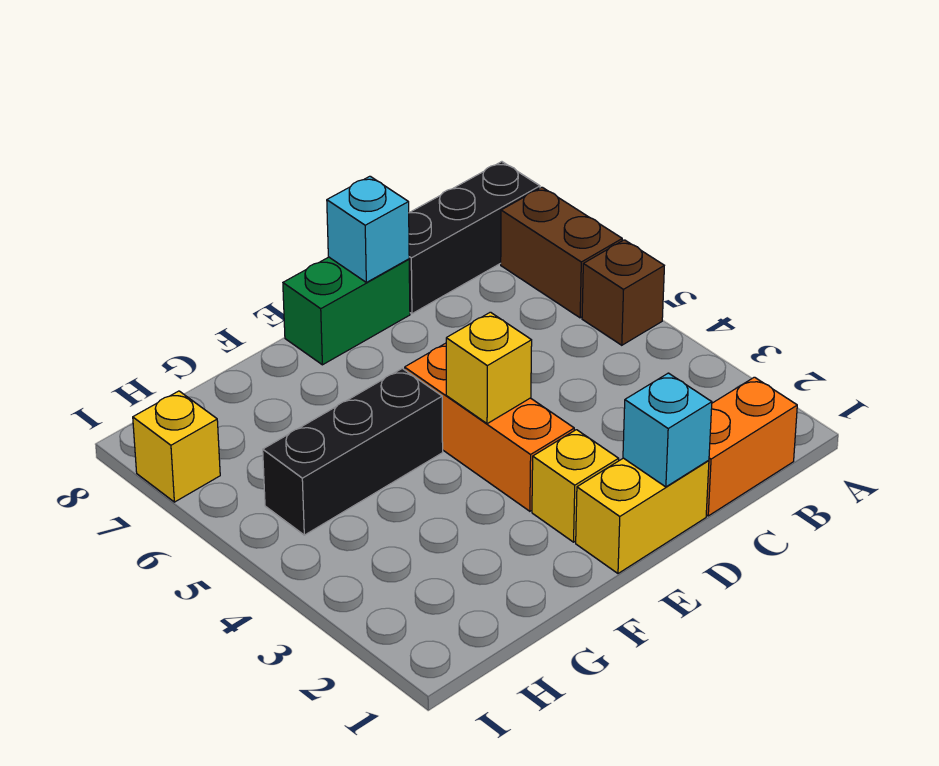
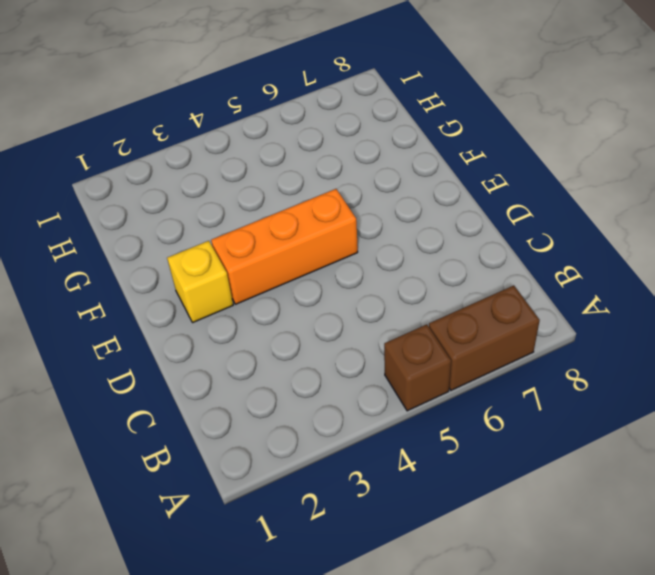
none -> black brick A8:C8 level 1
none -> orange brick B1:C1 level 1
none -> yellow brick D1:E1 level 1

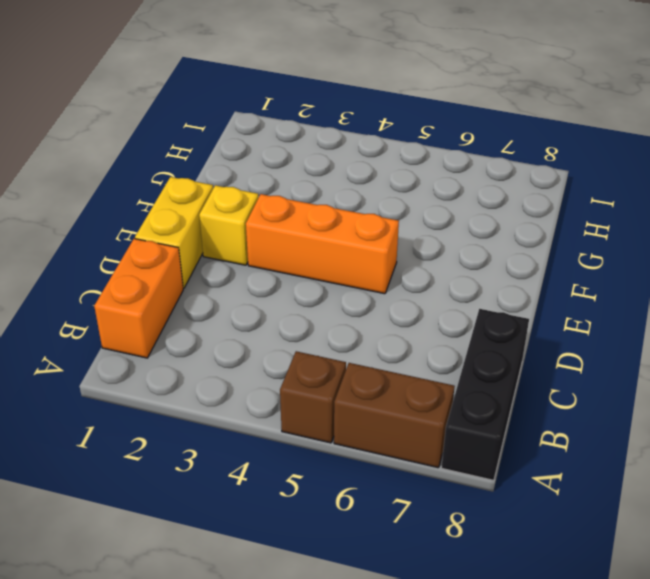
none -> green brick D8:E8 level 1
none -> black brick F5:H5 level 1
none -> yellow brick I7 level 1

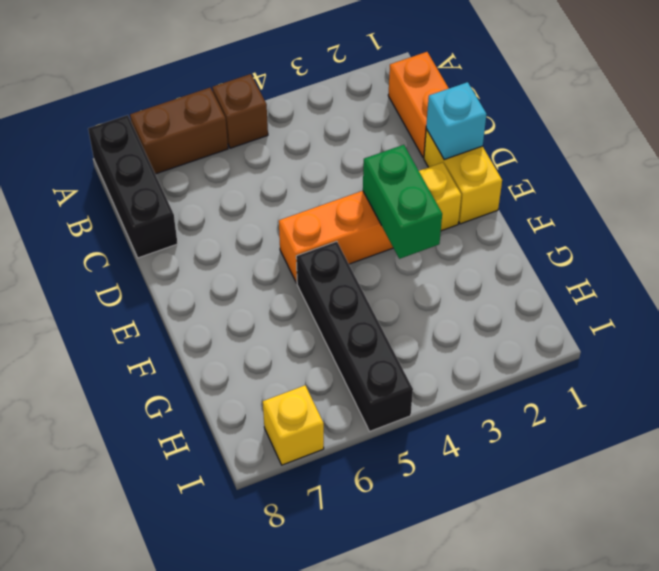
green brick E3:F3 level 2 -> green brick D8:E8 level 1
black brick F5:I5 level 1 -> black brick F5:H5 level 1
none -> cyan brick D8 level 2
none -> yellow brick E4 level 2

